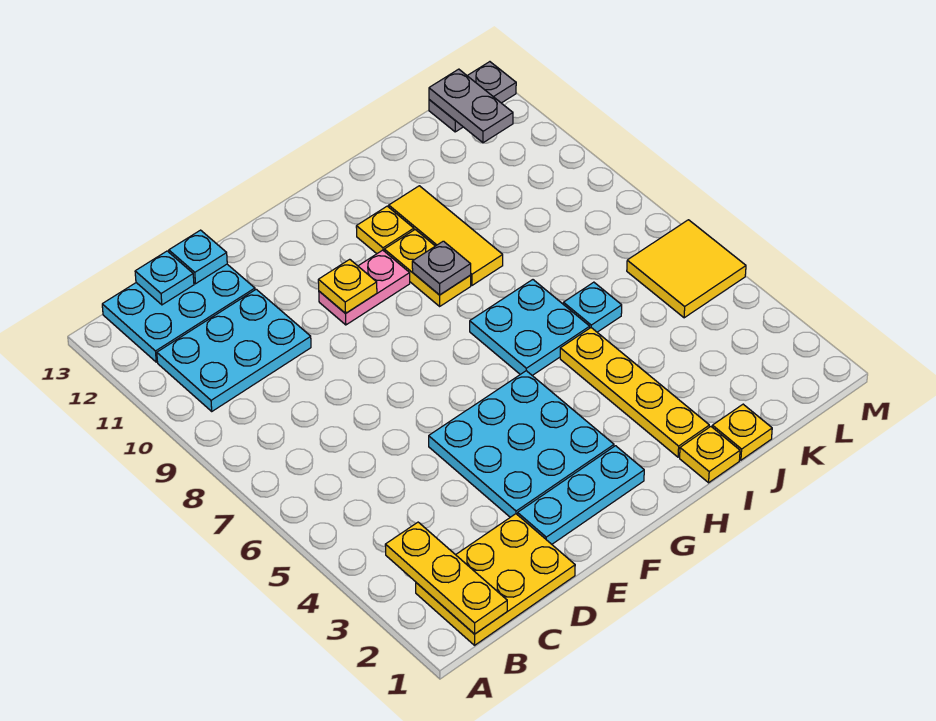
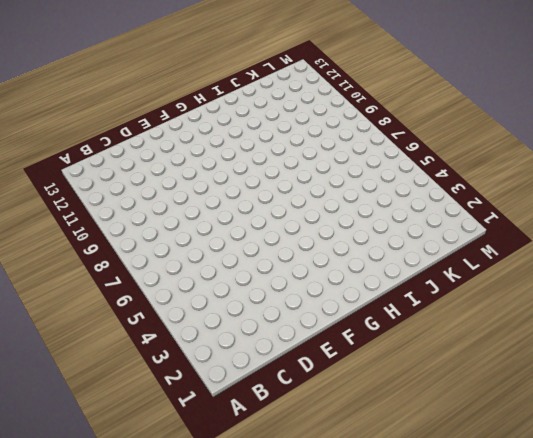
none -> yellow plate B1:D2 level 1
none -> cyan plate B10:D11 level 1
none -> cyan plate B12:D13 level 1

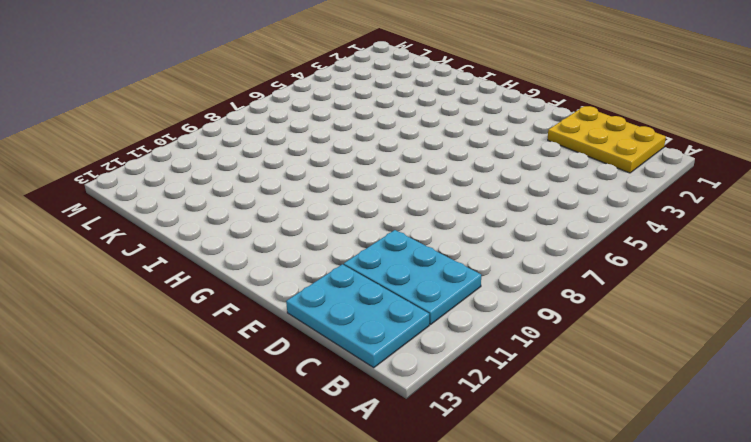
none -> cyan plate E2:G2 level 1
none -> cyan plate E3:G5 level 1
none -> pink plate F10:G10 level 1

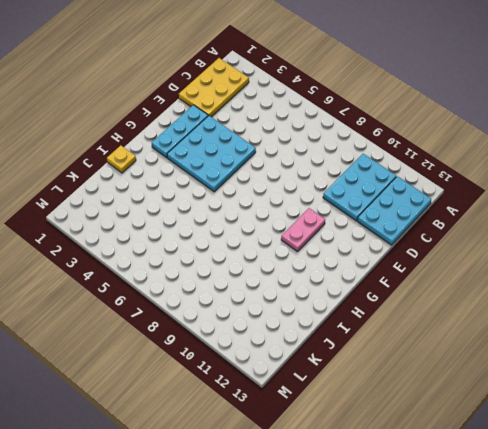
none -> cyan plate H6:I7 level 1
none -> yellow plate H9:H10 level 1
none -> yellow plate H11 level 1

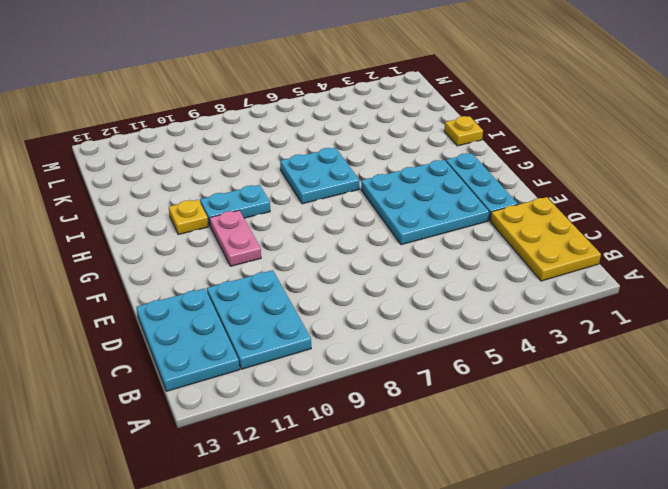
cyan plate H9:H10 level 1 -> yellow plate H9:H10 level 1
none -> yellow plate I2:I5 level 1
none -> yellow tile I9:I11 level 1
none -> yellow plate J1 level 1

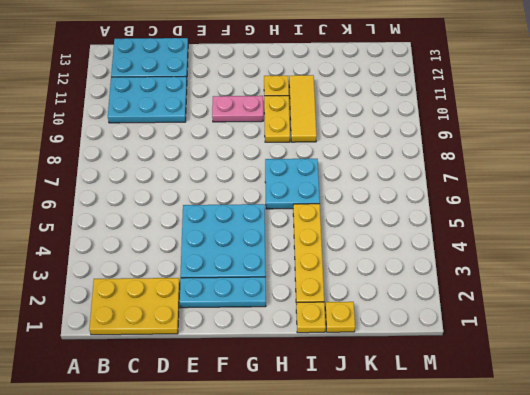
none -> cyan plate J6 level 1
none -> yellow tile L5:M6 level 1
none -> grey plate L13:M13 level 1

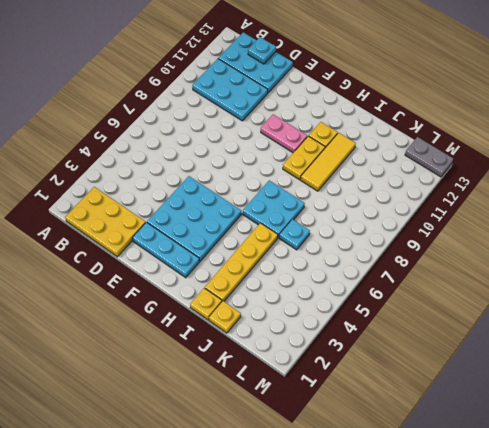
none -> yellow tile L5:M6 level 1
none -> yellow plate B1:B3 level 2
none -> cyan plate D13 level 2

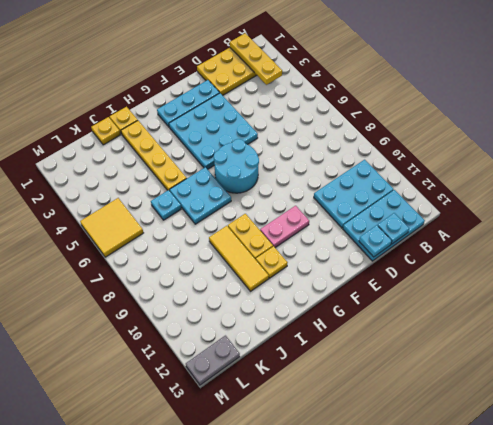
cyan round brick F6:G7 level 1 -> none
none -> yellow plate F10 level 2
none -> grey plate H9 level 2
none -> grey plate L12:L13 level 2

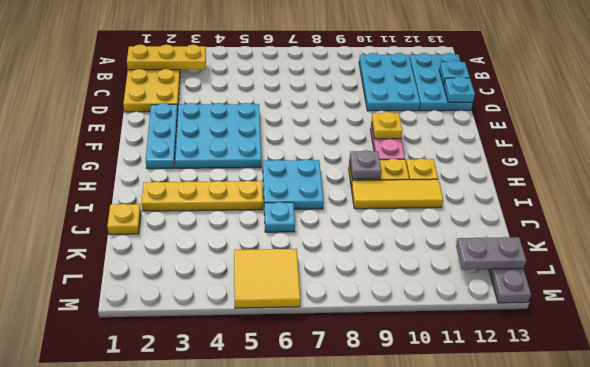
none -> yellow plate I1 level 1

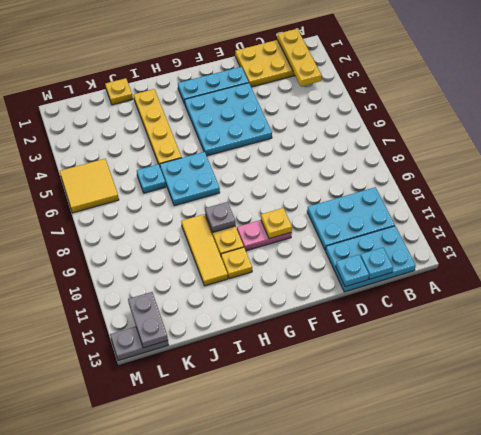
none -> yellow plate I1 level 1

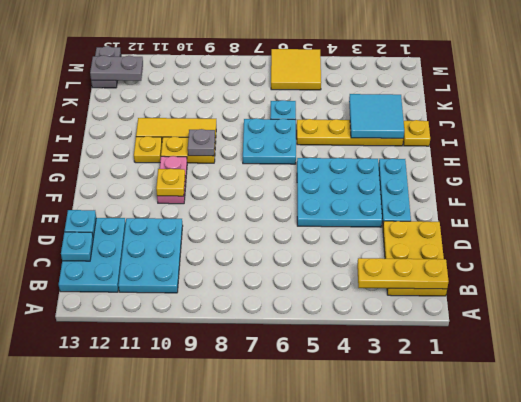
cyan tile I2:J3 level 2 -> none
none -> yellow plate J1 level 1

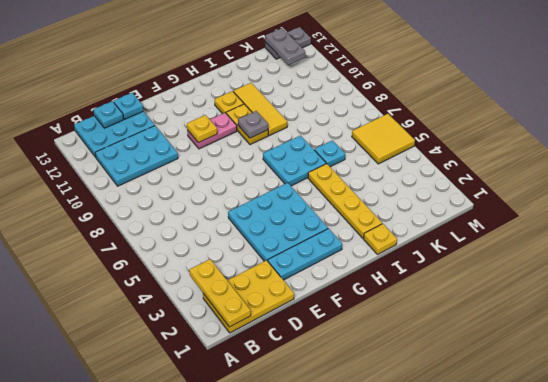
none -> yellow plate J1 level 1

